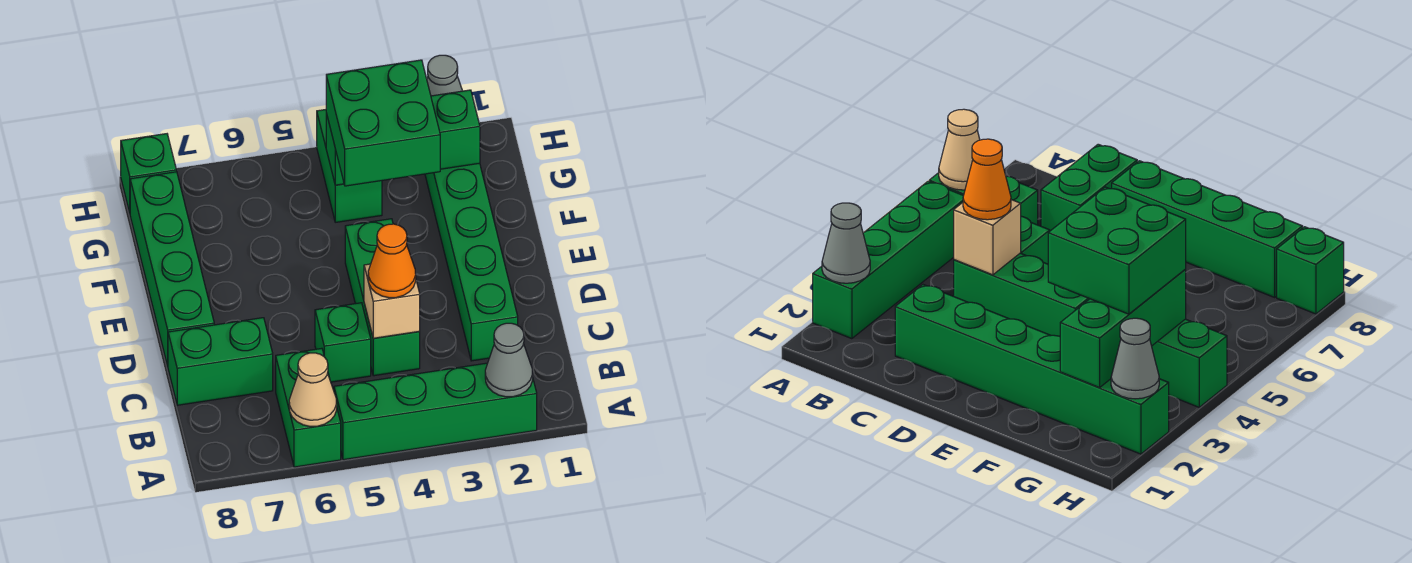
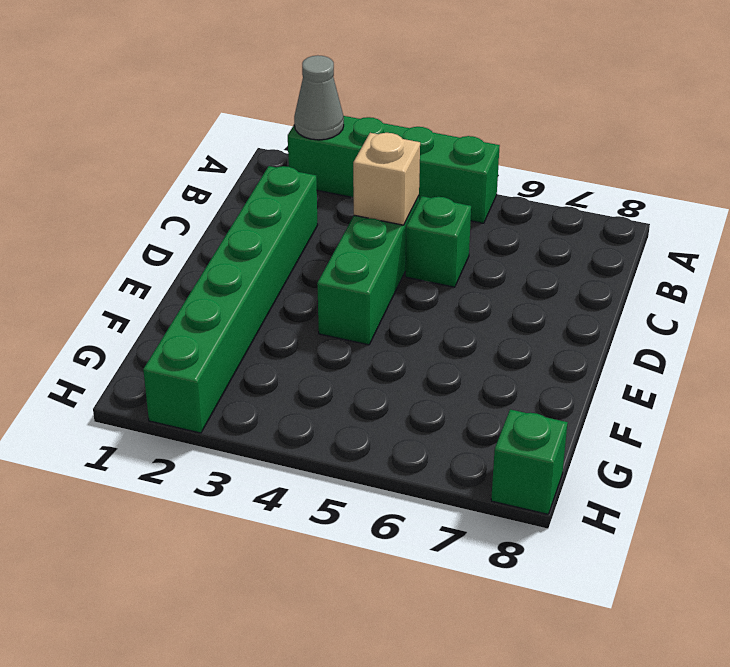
none -> green brick A6:B6 level 1
none -> green brick C7:C8 level 1
none -> green brick D8:G8 level 1

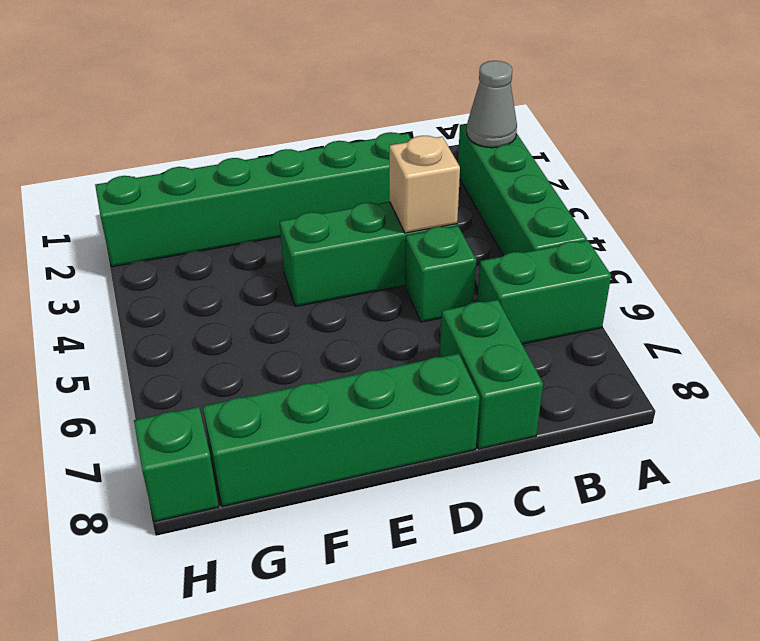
none -> green brick G4:H4 level 1
none -> tan cone A6 level 2
none -> green brick G2:G4 level 2

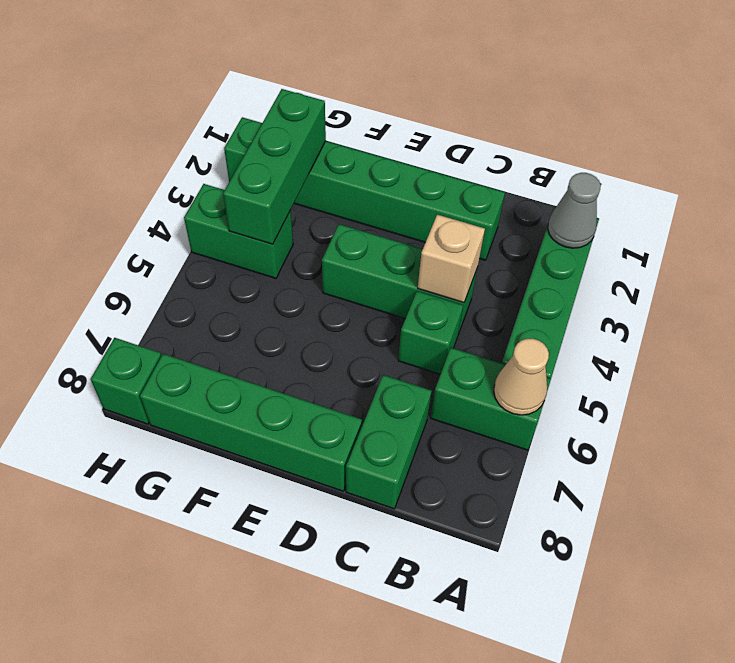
none -> grey cone H2 level 2
none -> orange cone C4 level 3
none -> green brick F3:G4 level 3

